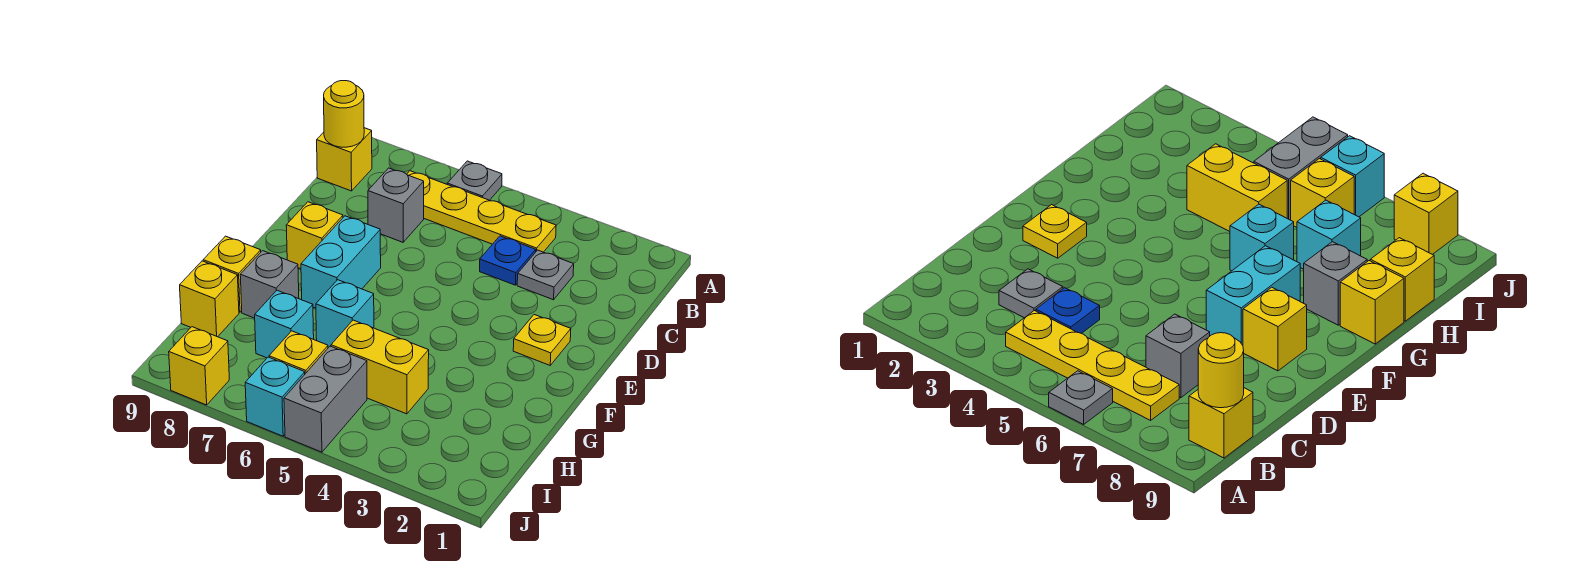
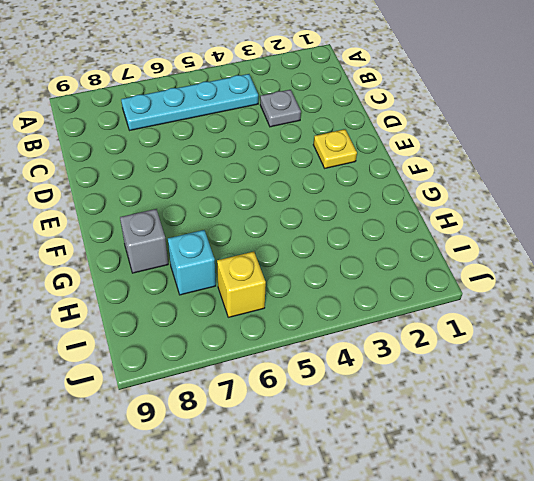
cyan plate B4:B7 level 1 -> yellow plate B4:B7 level 1
none -> grey plate A6 level 1
none -> yellow brick B9 level 1
none -> blue plate C4 level 1

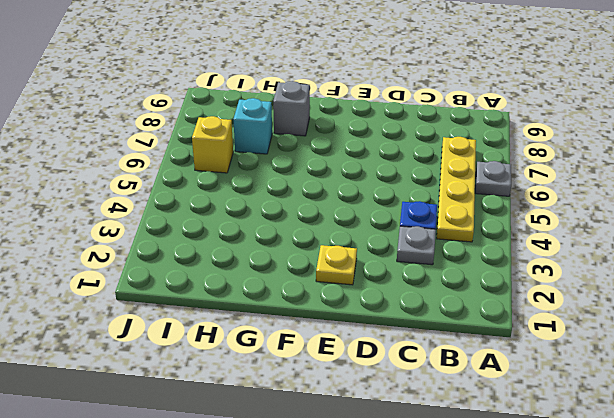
none -> yellow brick B9 level 1
none -> grey brick C7 level 1
none -> cyan brick E7:F7 level 1

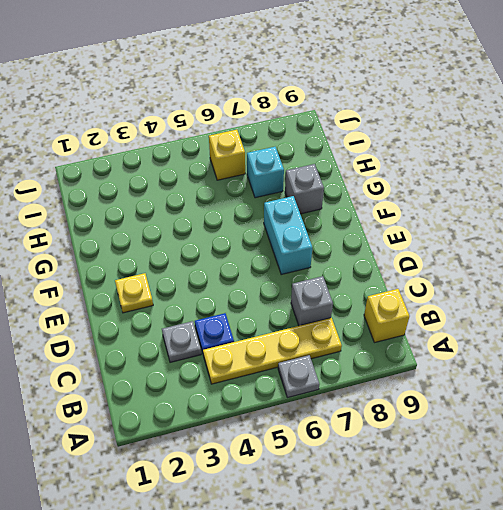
none -> yellow brick E8 level 1
none -> cyan brick G6 level 1
none -> yellow brick G9 level 1

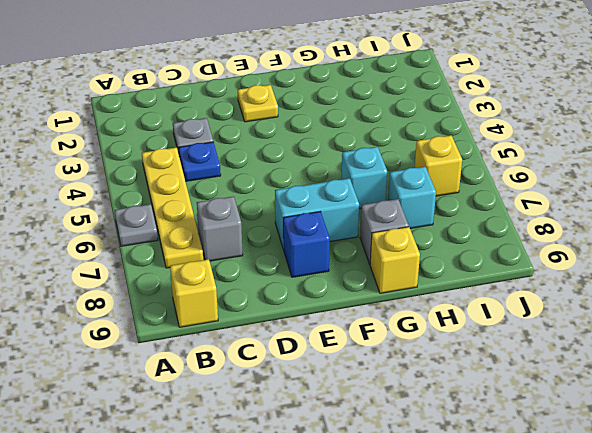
blue brick E8 level 1 -> yellow brick E8 level 1
none -> yellow brick H4:H5 level 1
none -> yellow brick H9 level 1
none -> grey brick I5:J5 level 1

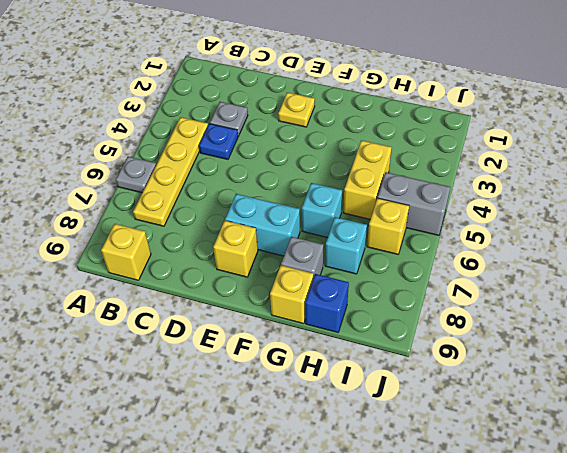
blue brick H9 level 1 -> yellow brick H9 level 1
none -> grey brick C7 level 1
none -> cyan brick J6 level 1
none -> yellow brick J8 level 1

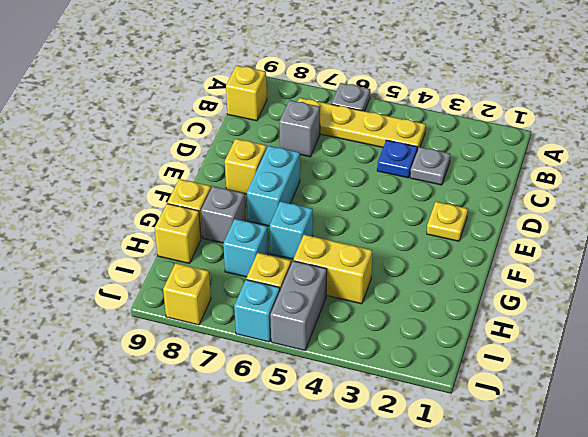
none -> yellow round brick B9 level 2

